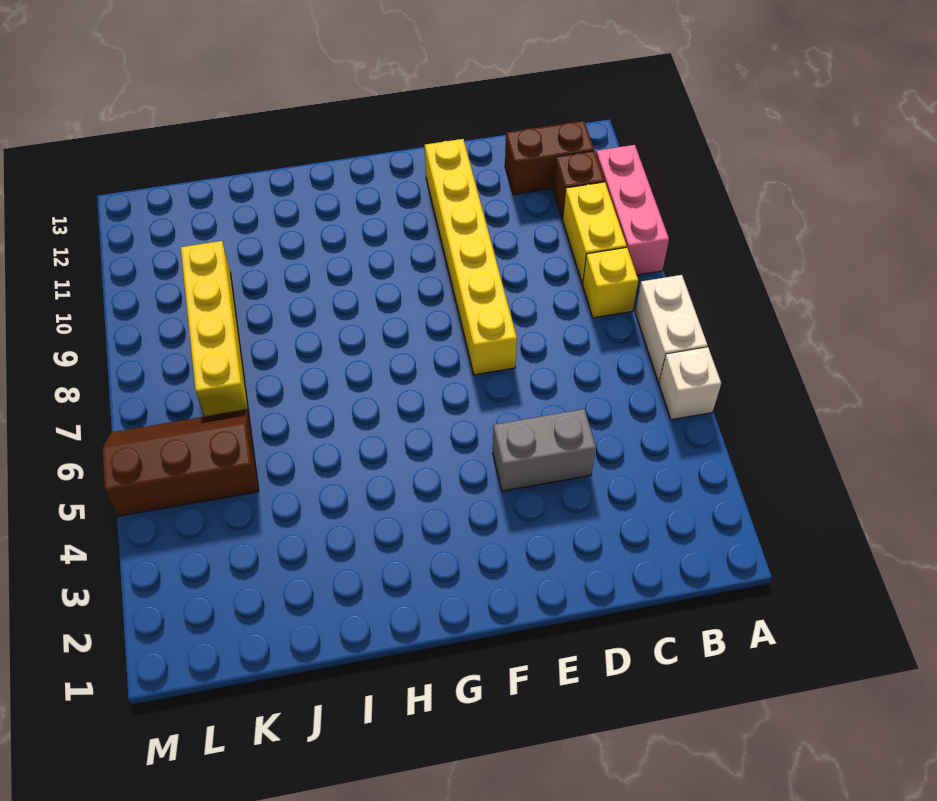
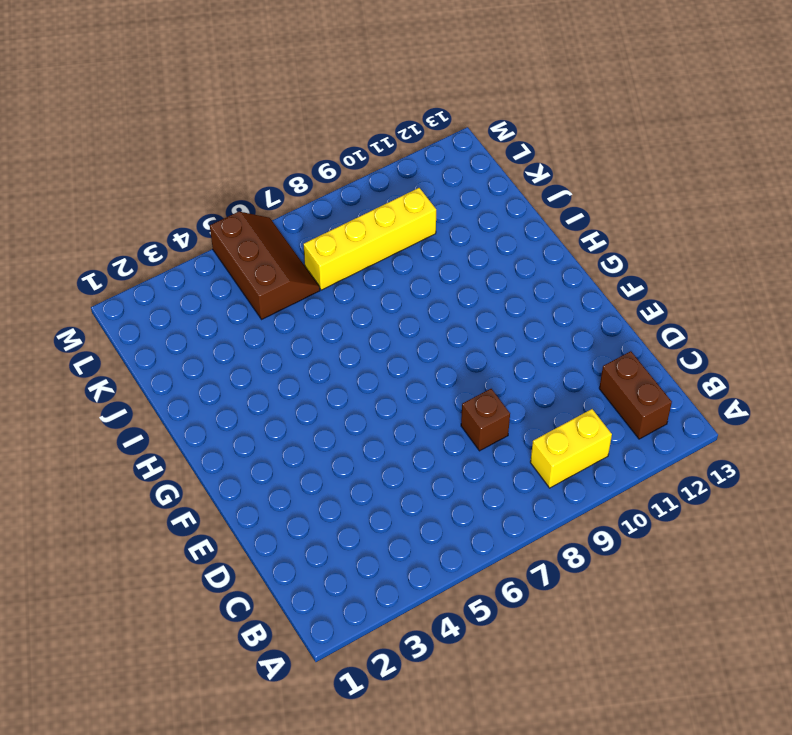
brown brick D8 level 1 -> brown brick B11 level 1
none -> white brick A5 level 1
none -> white brick A6:A7 level 1

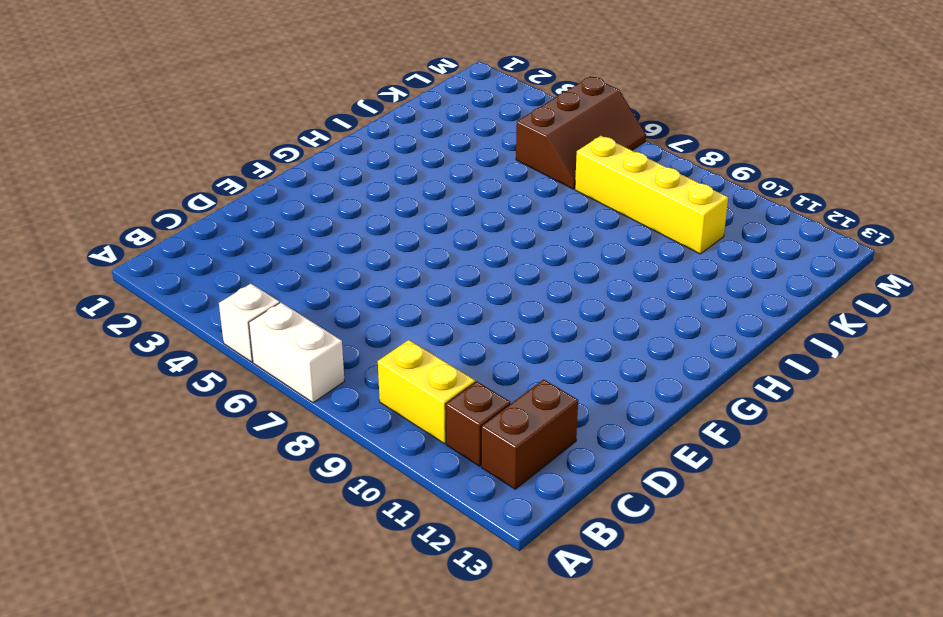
none -> pink brick A9:A11 level 1
none -> yellow brick B8 level 1

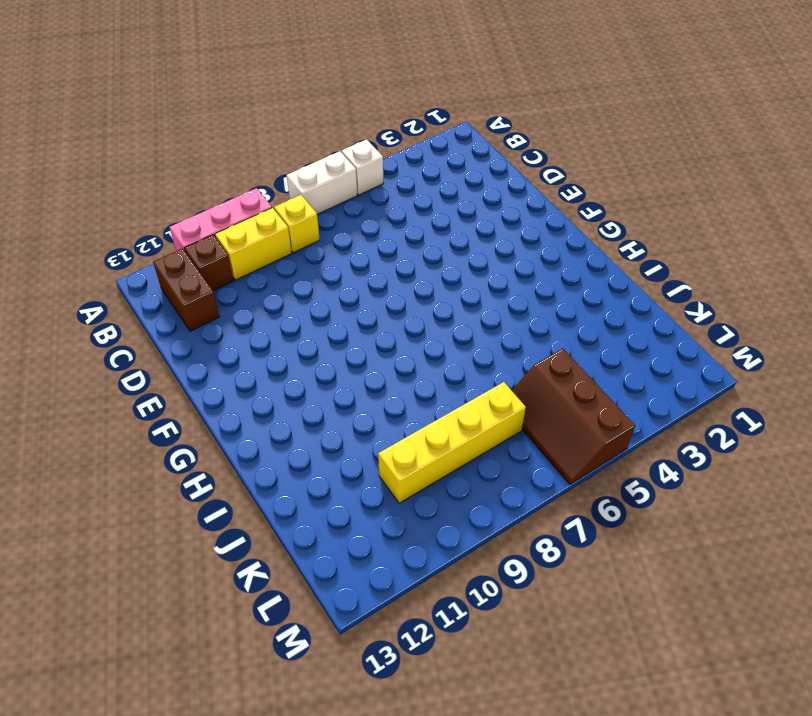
none -> grey brick D4:E4 level 1
none -> yellow brick E7:E12 level 1

